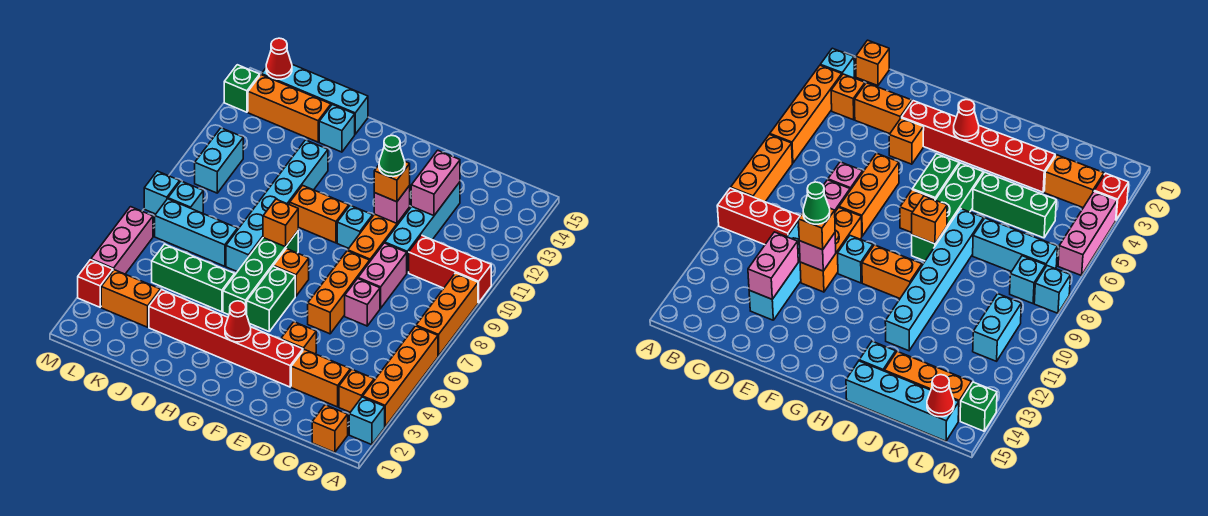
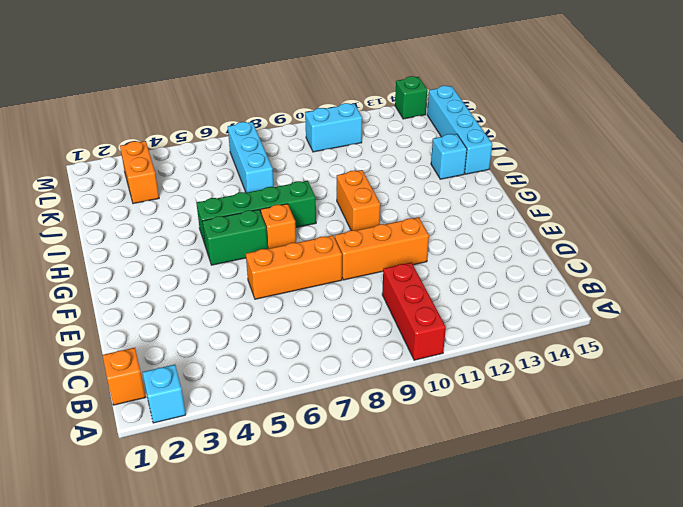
none -> orange brick A3:A6 level 1
none -> orange brick A7:A9 level 1
none -> orange brick B3 level 1
none -> orange brick C3:D3 level 1

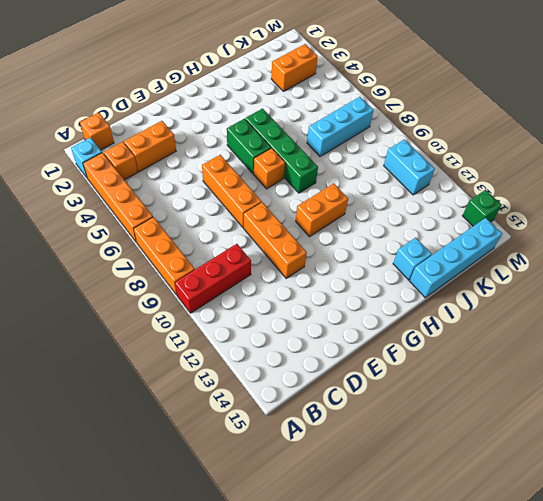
none -> pink brick D7 level 1
none -> pink brick D8:D9 level 1
none -> cyan brick D10:D13 level 1
none -> red brick E3:J3 level 1

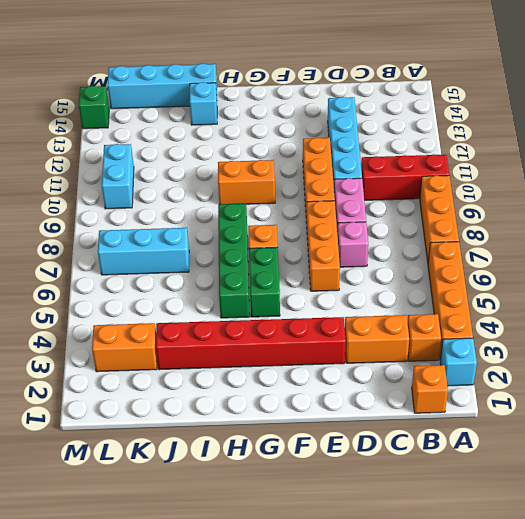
none -> orange brick E4 level 1
none -> cyan brick F10 level 1
none -> green brick I5:K5 level 1
none -> cyan brick I7:I12 level 1

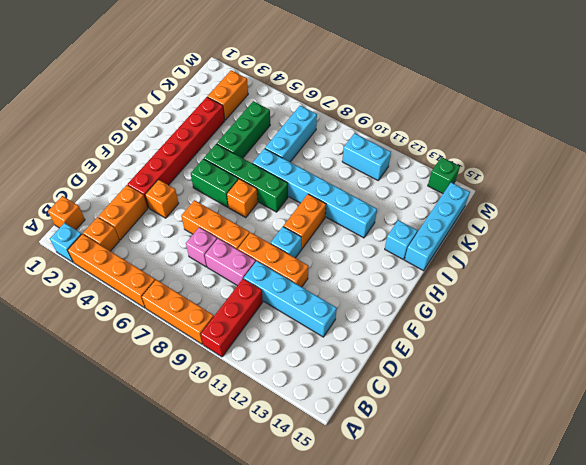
none -> orange brick J14:L14 level 1
none -> cyan brick L8 level 1
none -> red brick M3 level 1
none -> pink brick M4:M6 level 1

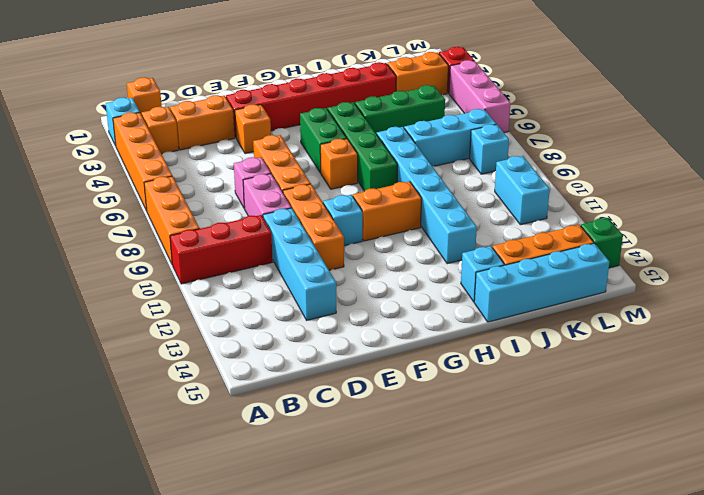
none -> cyan brick M8 level 1
none -> pink brick D12:D13 level 2
none -> pink brick E11 level 2
none -> red cone G3 level 2

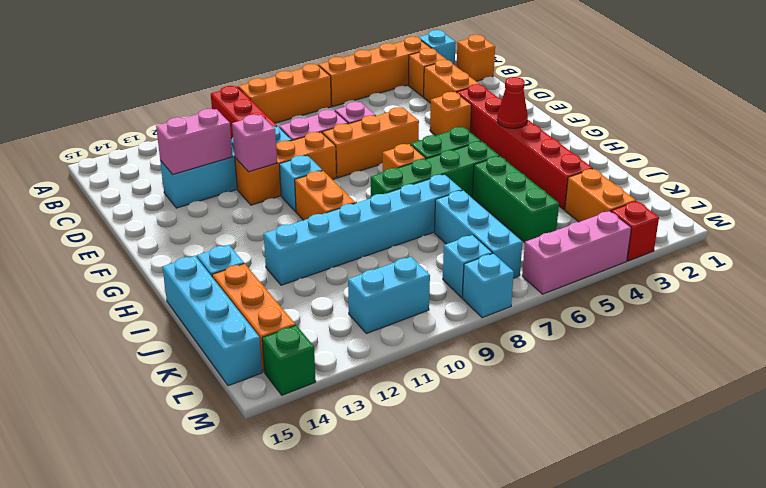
none -> orange brick H8 level 2
none -> red cone L15 level 2
none -> orange brick E11 level 3
none -> green cone E11 level 4

